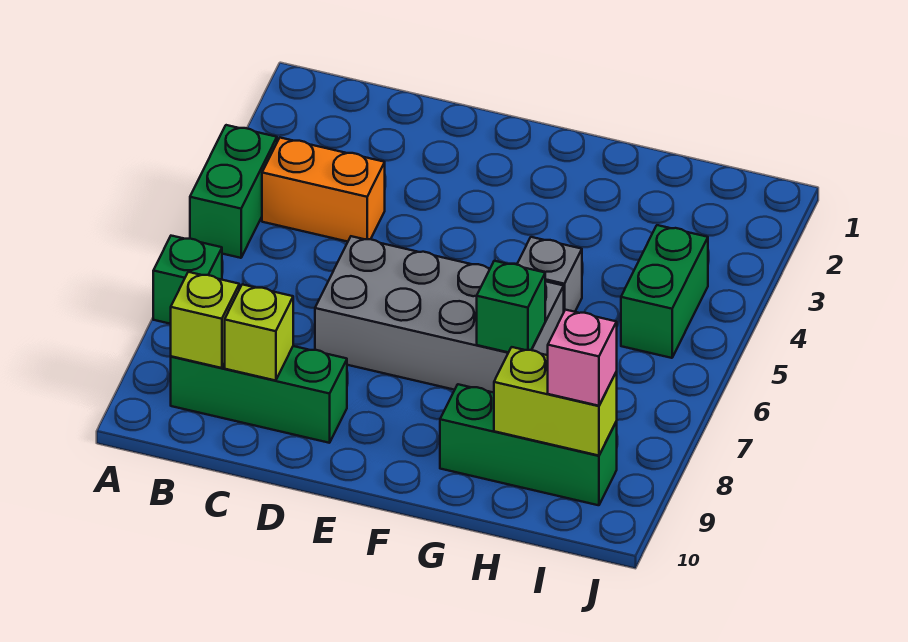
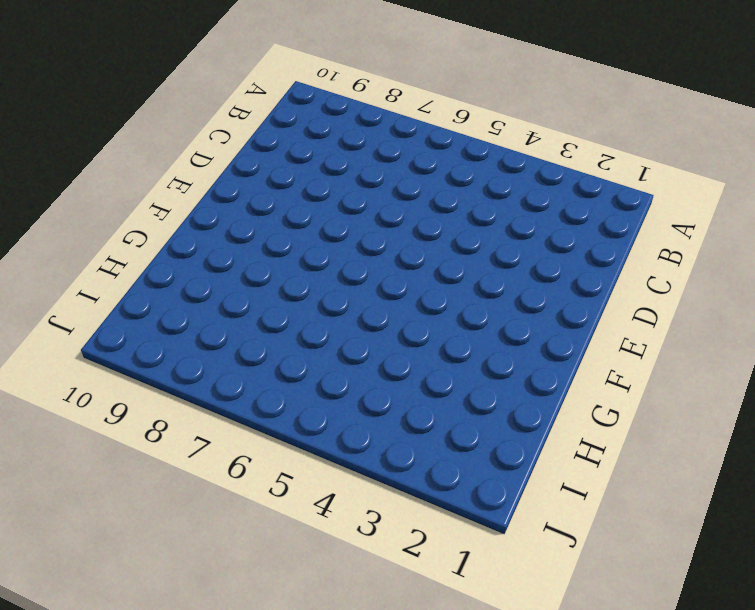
none -> green brick A4:A5 level 1
none -> green brick A7 level 1
none -> orange brick B4:C4 level 1

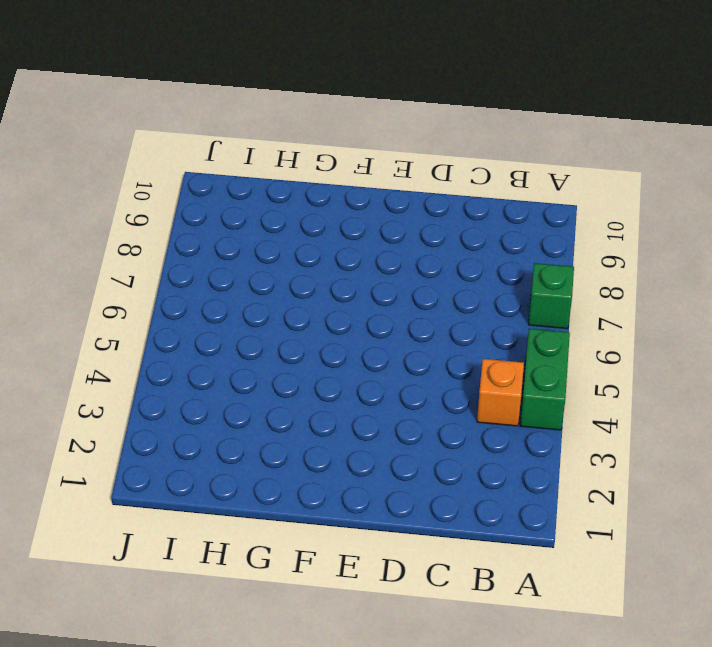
orange brick B4 level 1 -> orange brick B4:C4 level 1
none -> green brick B9:D9 level 1
none -> grey brick D6:G7 level 1
none -> grey brick G5 level 1

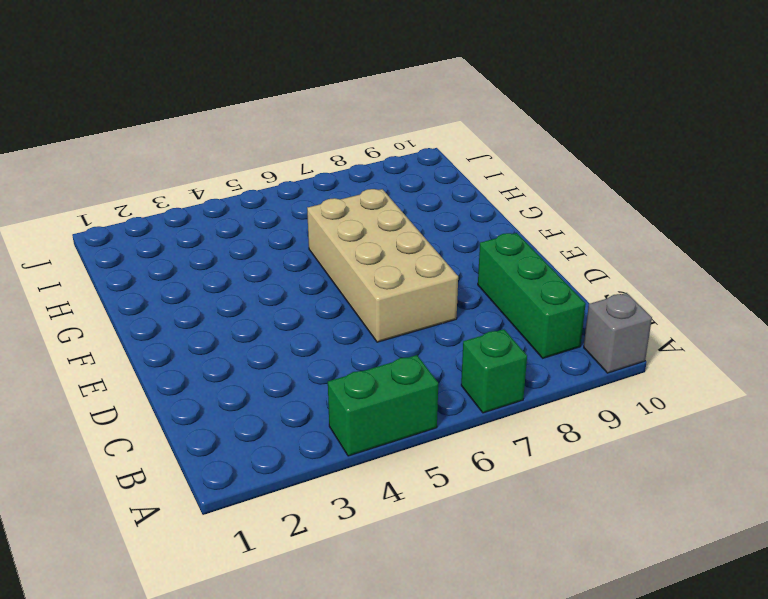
grey brick A10 level 1 -> grey brick G5 level 1
tan brick D6:G7 level 1 -> grey brick D6:G7 level 1
none -> orange brick B4:C4 level 1
none -> green brick G9:I9 level 1
none -> green brick I4:I5 level 1

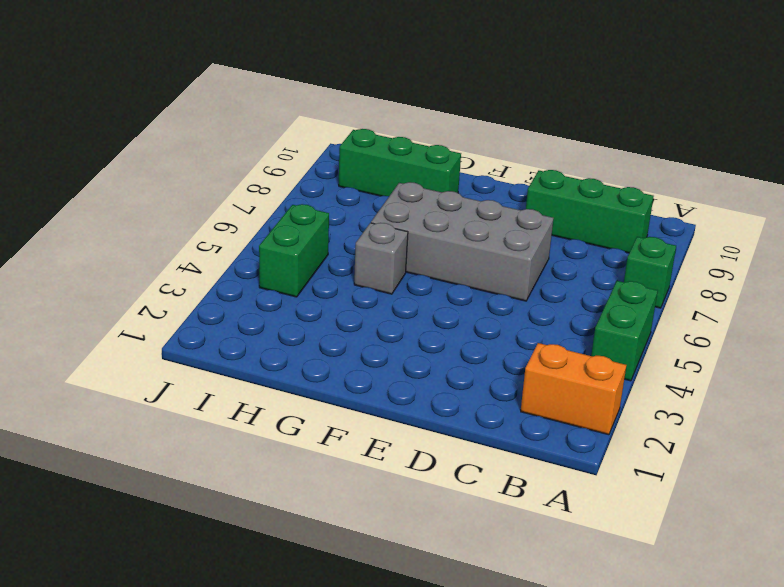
orange brick A2:B2 level 1 -> orange brick B4:C4 level 1
none -> lime brick B9 level 2
none -> lime brick C9 level 2
none -> green brick G7 level 2

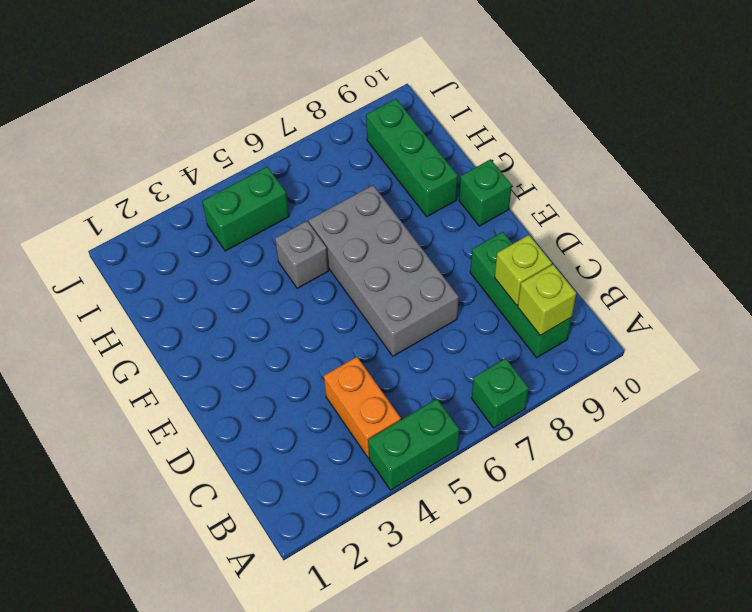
green brick F10 level 1 -> green brick G7 level 2
none -> lime brick H9:I9 level 2
none -> pink brick I9 level 3

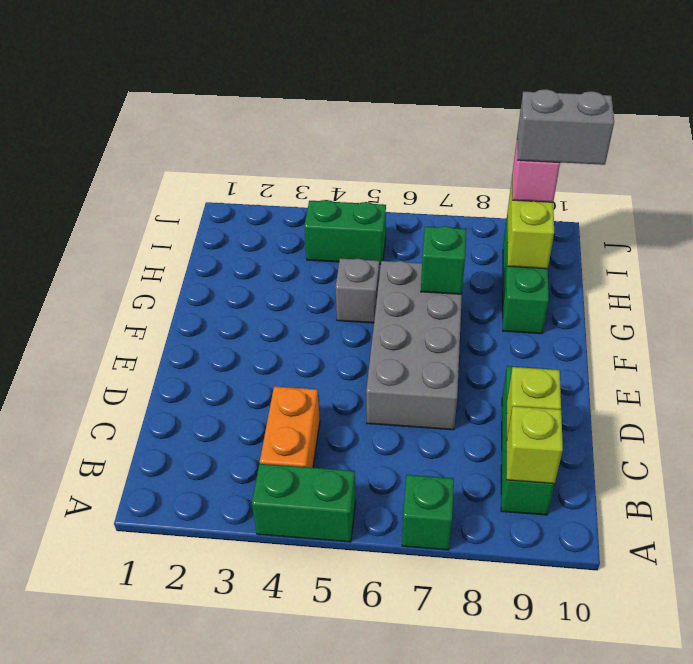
grey brick I9:I10 level 4 -> none

